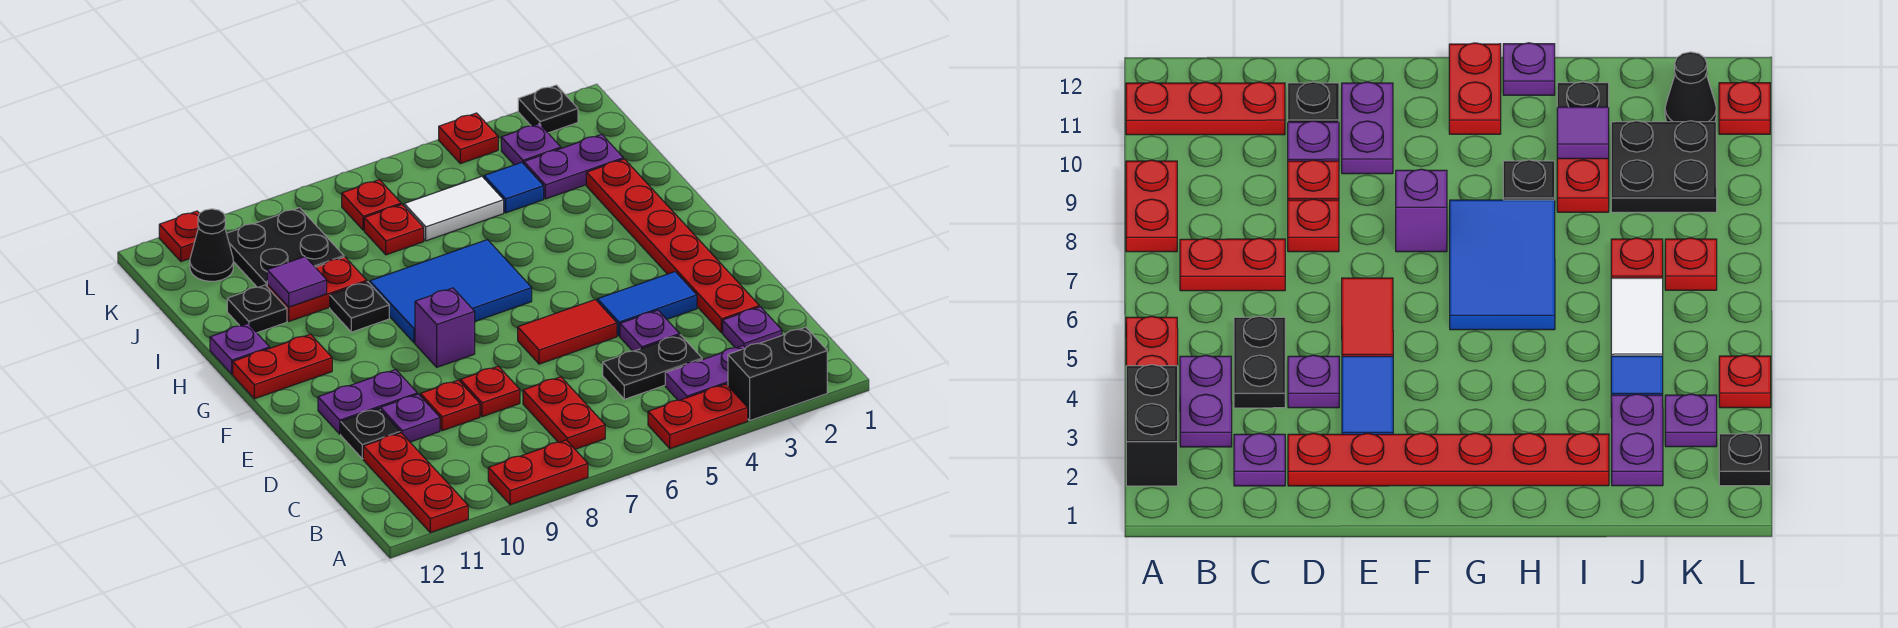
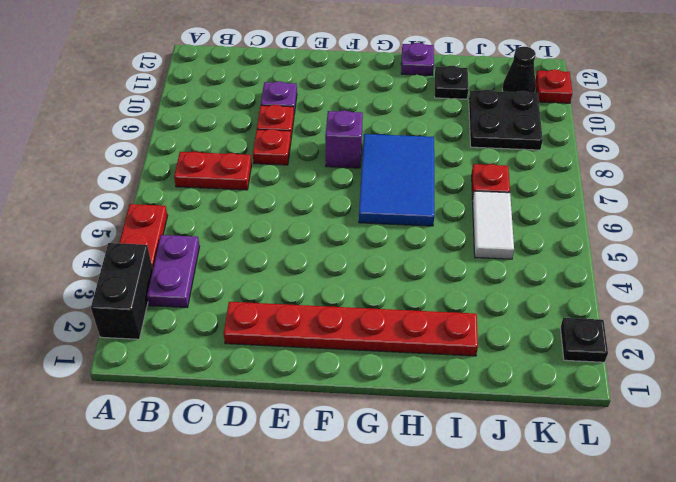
none -> red plate A8:A9 level 1
none -> red plate A11:C11 level 1
none -> purple plate C2 level 1
none -> black plate C4:C5 level 1

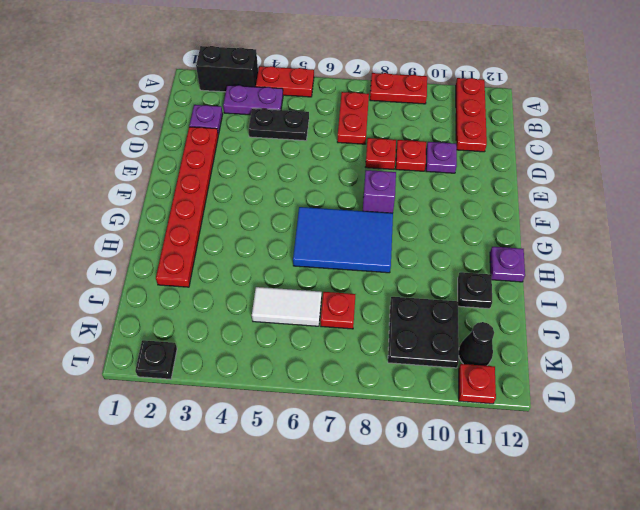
none -> purple plate D4 level 1
none -> black plate D11 level 1
none -> blue tile E3:E4 level 1
none -> red tile E5:E6 level 1

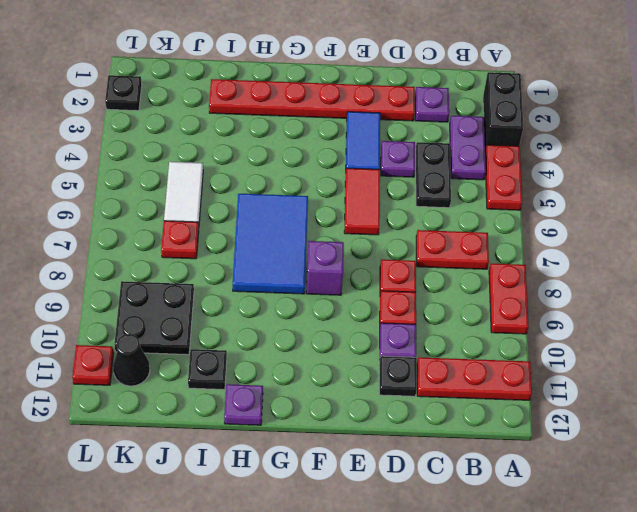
none -> purple plate E10:E11 level 1
none -> red plate G11:G12 level 1
none -> black plate H9 level 1
none -> red plate I9:I10 level 1

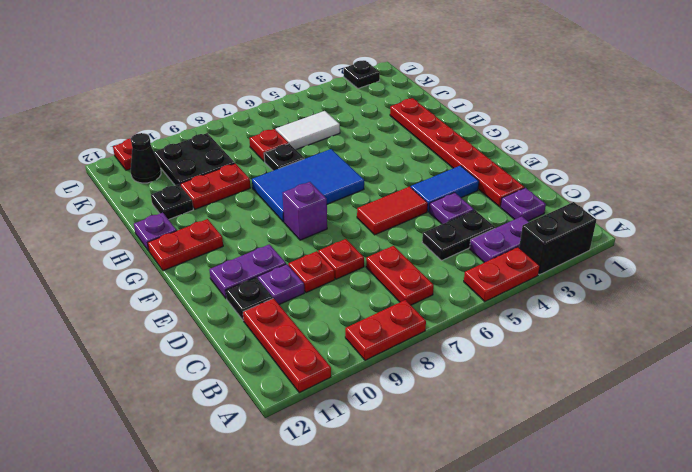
black plate I7 level 1 -> black plate H9 level 1
none -> purple plate J2:J3 level 1
none -> blue tile J4 level 1
none -> purple plate K3 level 1
none -> red plate K7 level 1

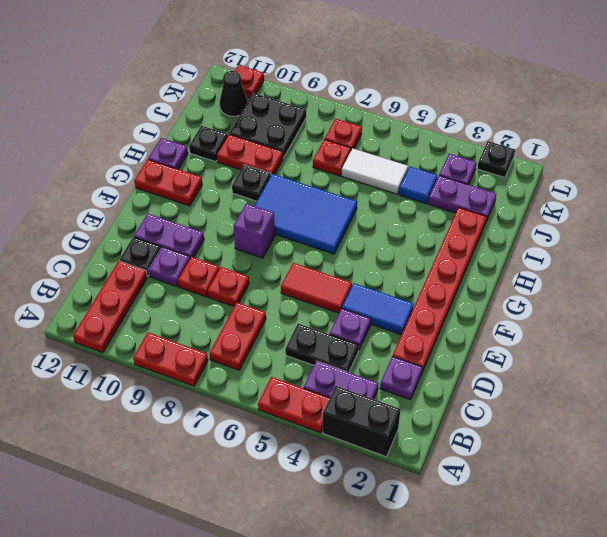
none -> red plate L4 level 1
none -> purple tile I10 level 2

